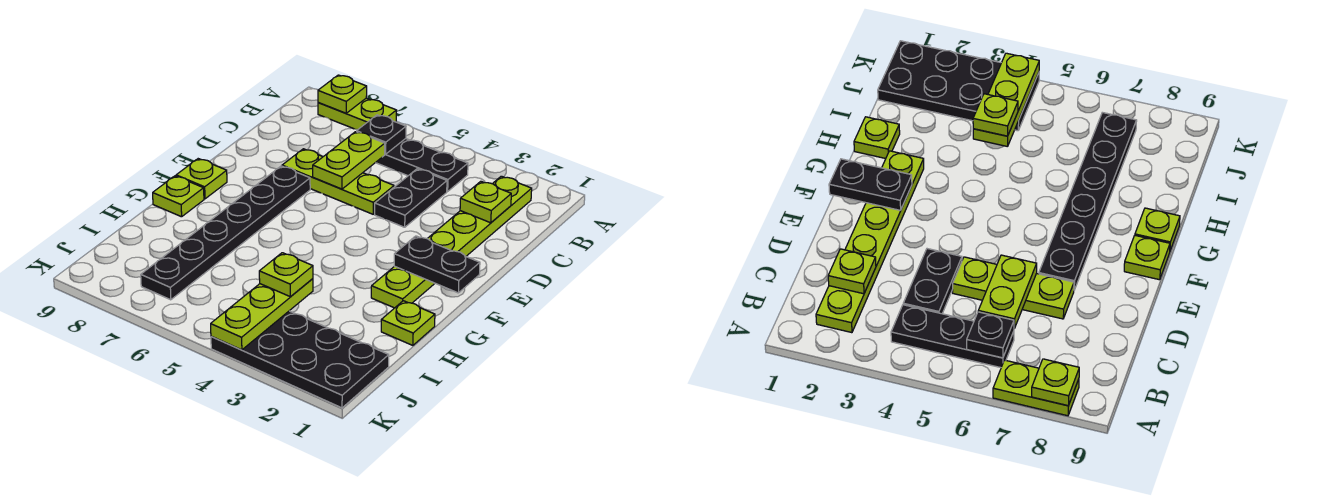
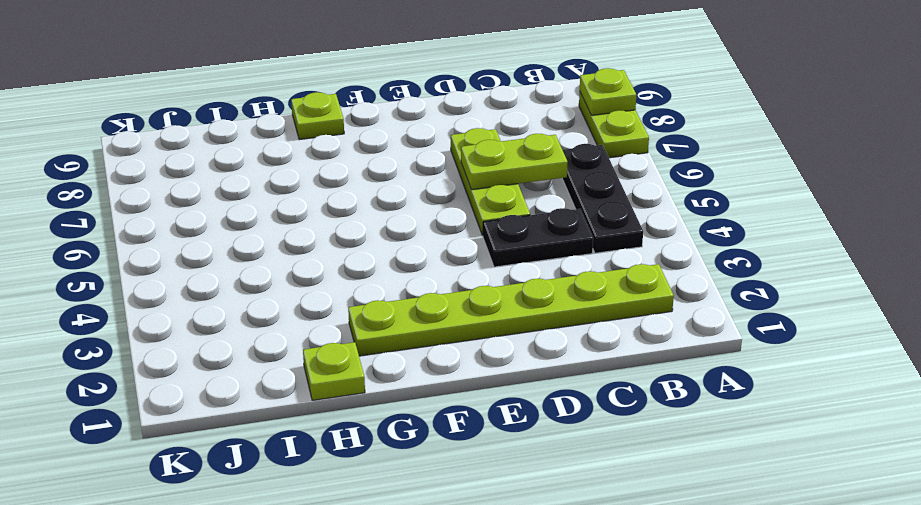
none -> black plate E7:J7 level 1
none -> lime plate F9 level 1
none -> black plate J1:K4 level 1

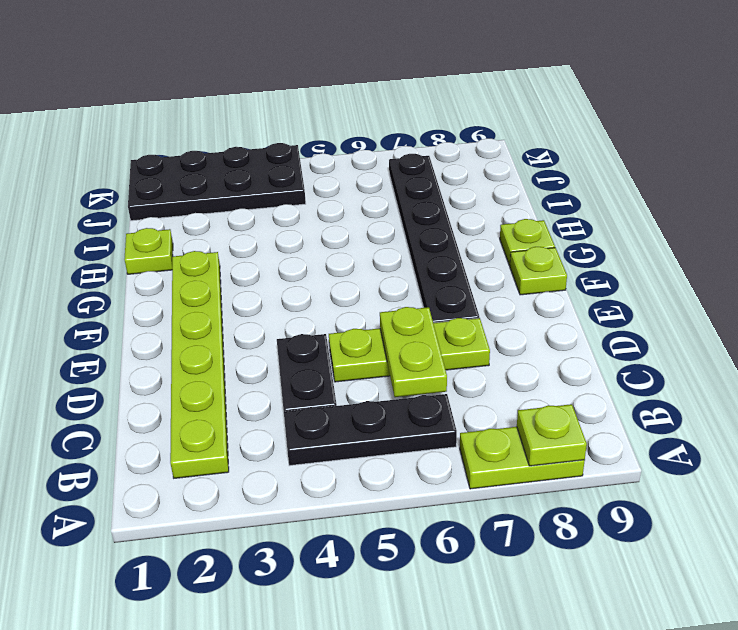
none -> black plate B6 level 2
none -> lime plate C2 level 2
none -> black plate F1:F2 level 2

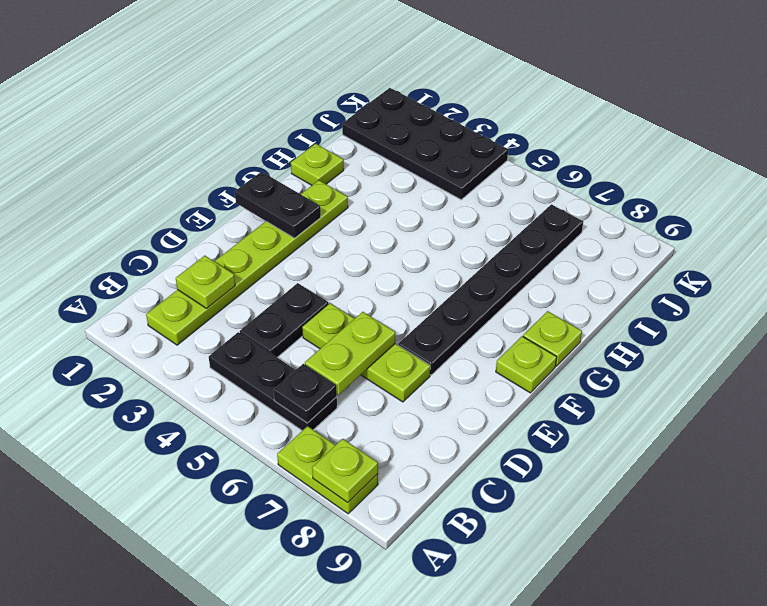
none -> lime plate I4:K4 level 2
none -> lime plate I4 level 3

